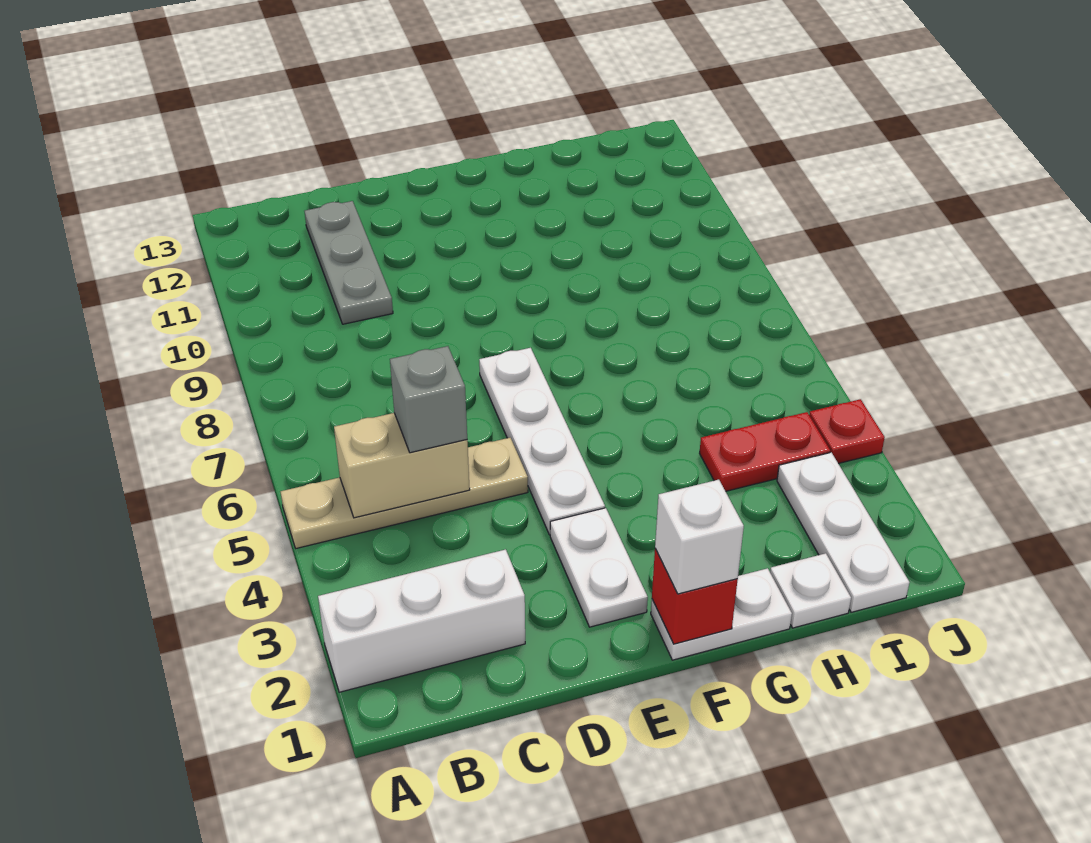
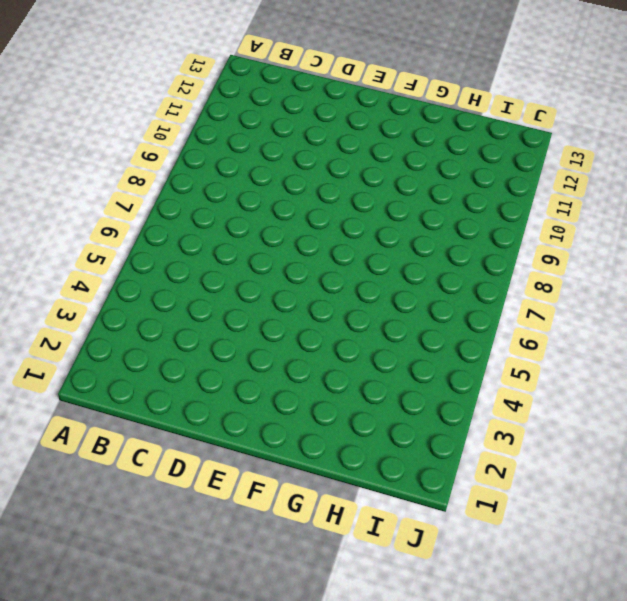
none -> white brick A2:C2 level 1
none -> tan plate A5:D5 level 1
none -> grey plate C10:C12 level 1

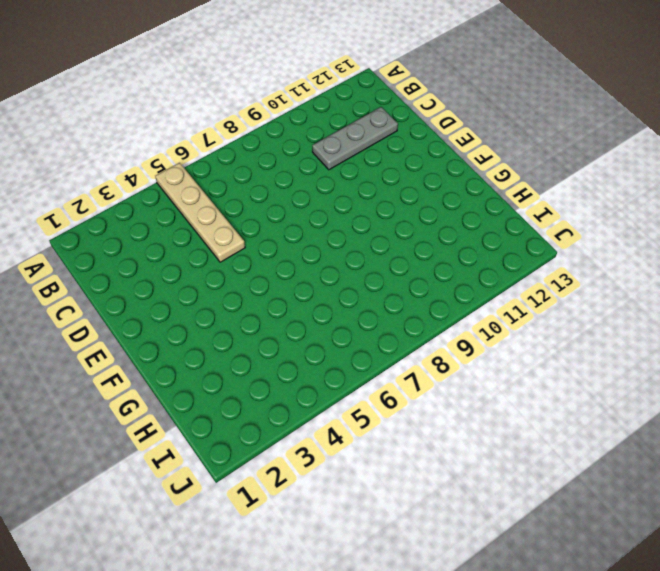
none -> white brick A2:C2 level 1
none -> white plate E2:E3 level 1
none -> white plate E4:E7 level 1

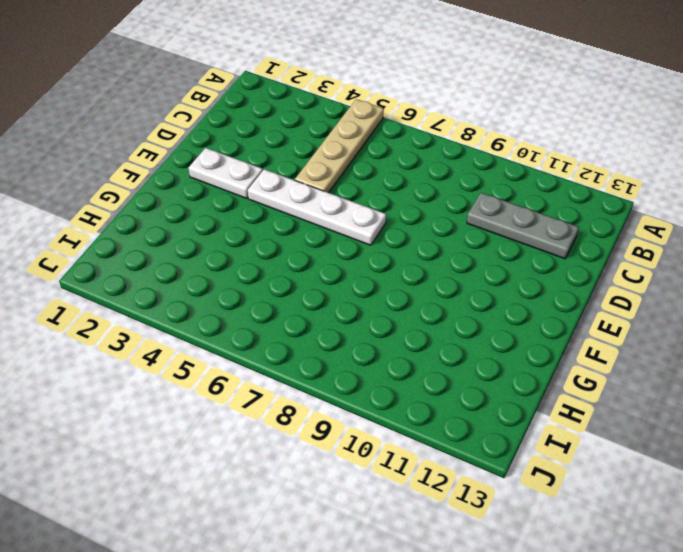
none -> white brick A2:C2 level 1
none -> white plate F1:G1 level 1
none -> white plate H1 level 1

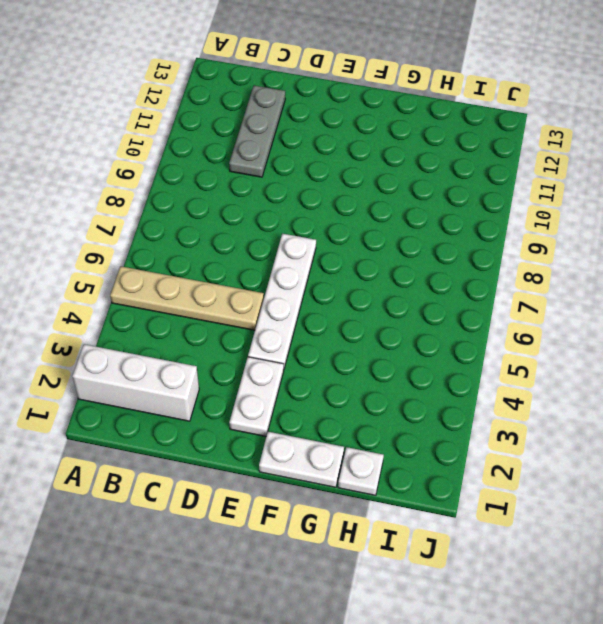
none -> red plate H4:I4 level 1
none -> white plate I1:I3 level 1
none -> red plate J4 level 1

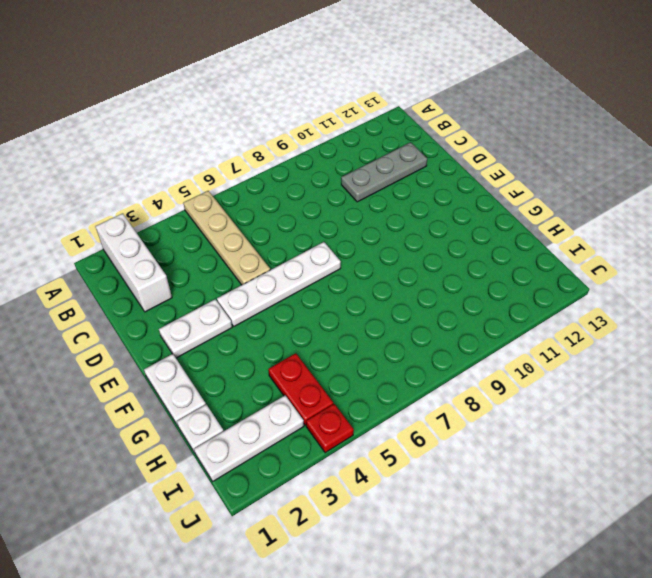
none -> tan brick B5:C5 level 2
none -> red brick F1 level 2
none -> grey brick C5 level 3

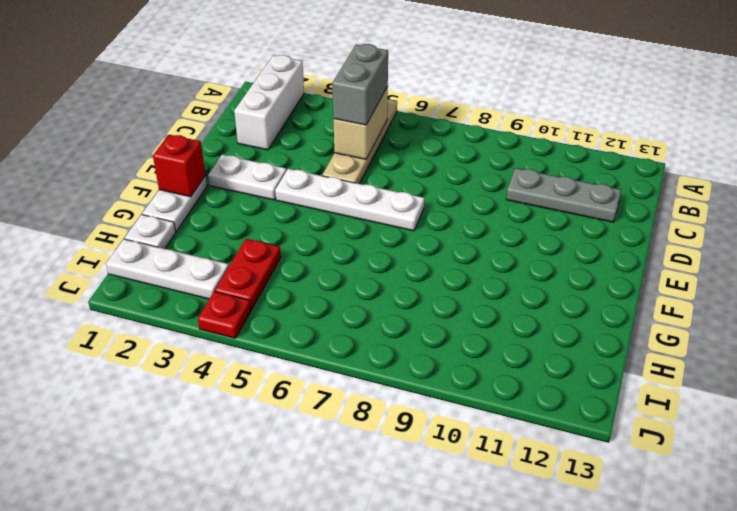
grey brick B5:C5 level 3 -> grey brick C5 level 3
none -> white brick F1 level 3

